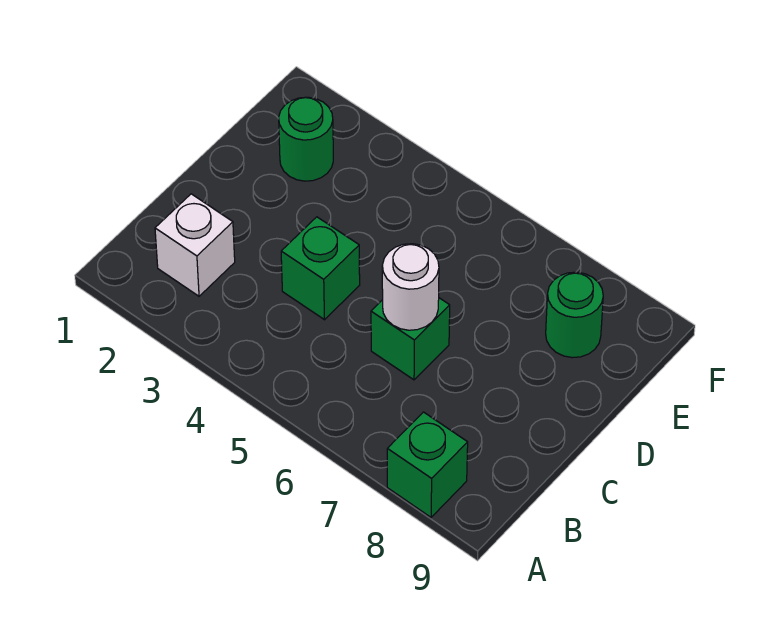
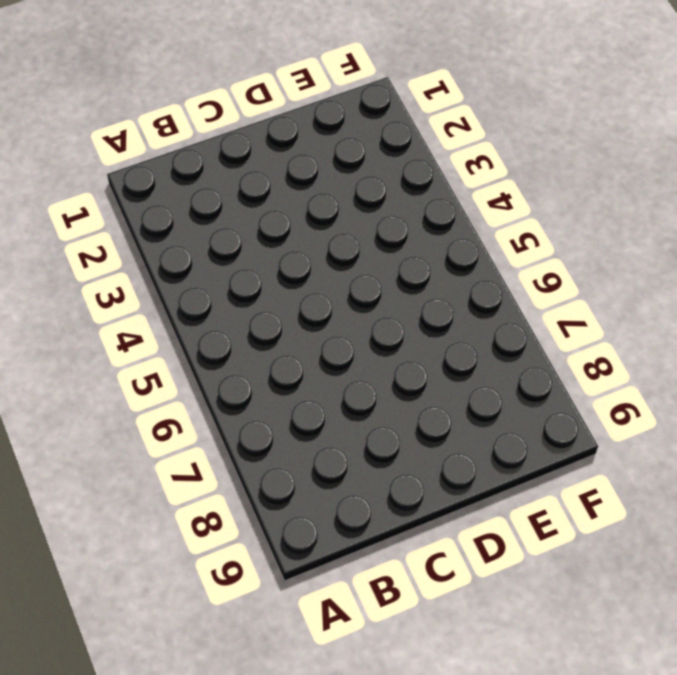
none -> green brick A8 level 1
none -> white brick B2 level 1

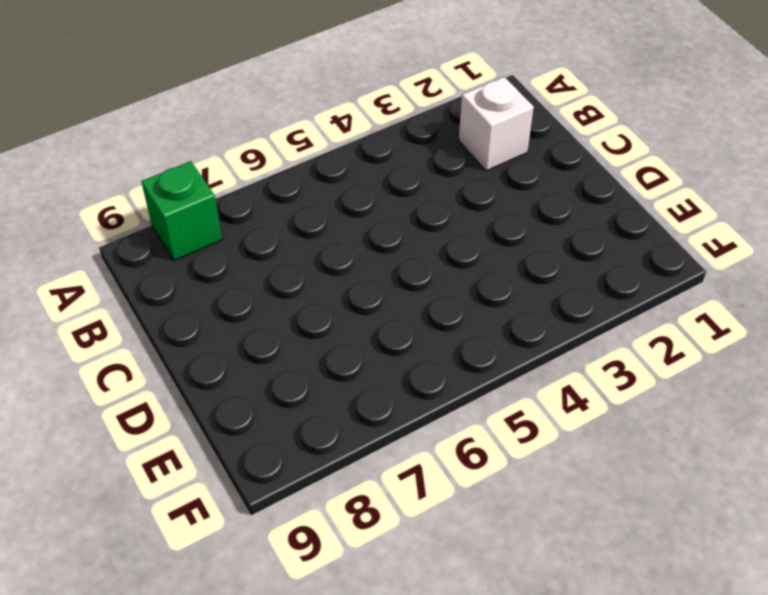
none -> green brick C4 level 1
none -> green brick C6 level 1

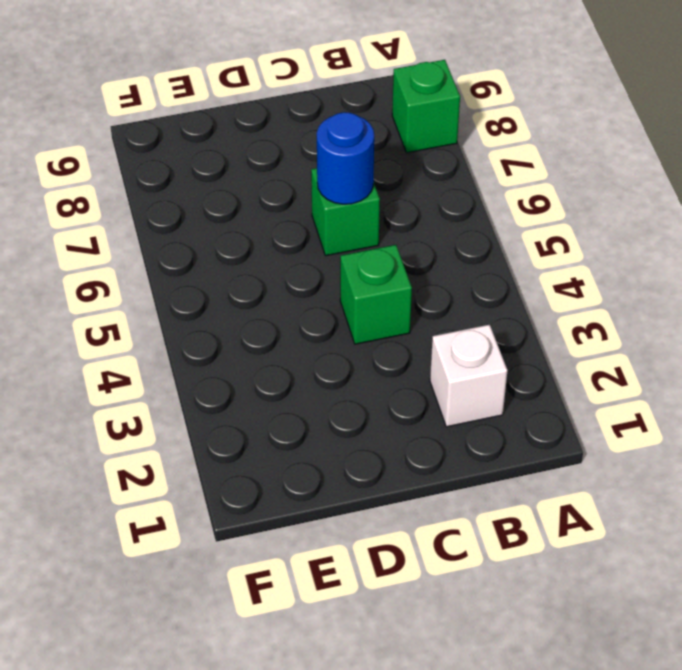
blue round brick C6 level 2 -> white round brick C6 level 2
none -> green round brick E2 level 1
none -> green round brick E8 level 1

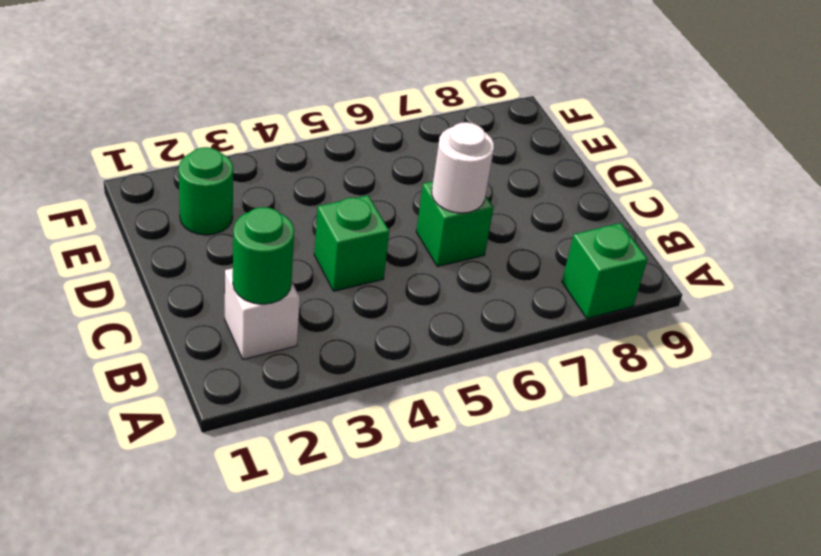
green round brick B2 level 2 -> green round brick E8 level 1

